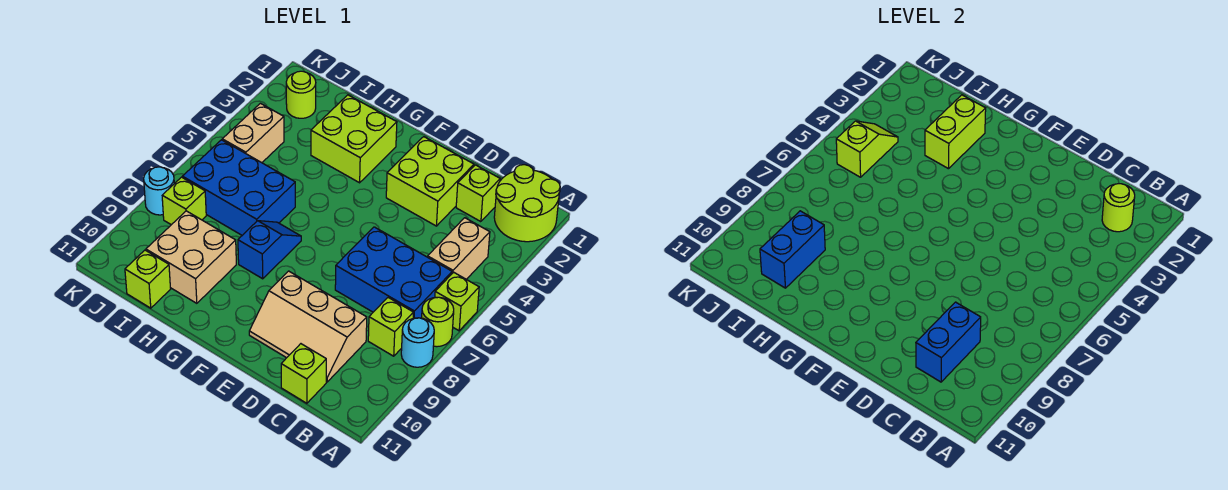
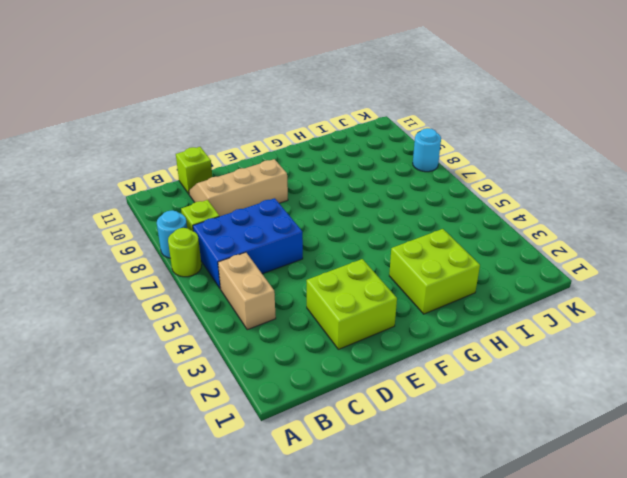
none -> lime round brick A1:B2 level 1
none -> lime brick A6 level 1
none -> lime brick C2 level 1

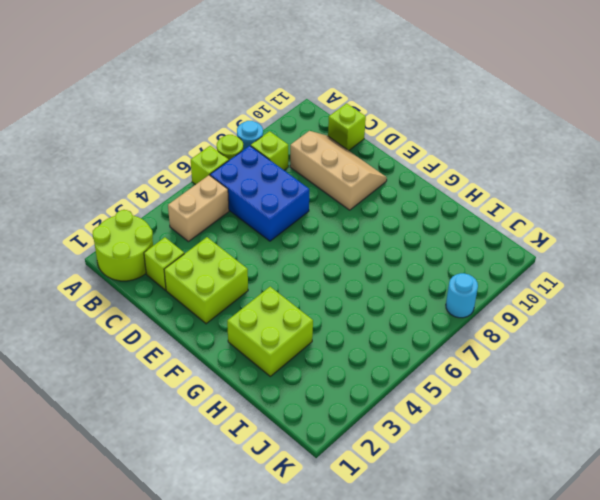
none -> blue slope G7:G8 level 1 top 8
none -> blue brick H6:J7 level 1
none -> tan brick H9:I10 level 1

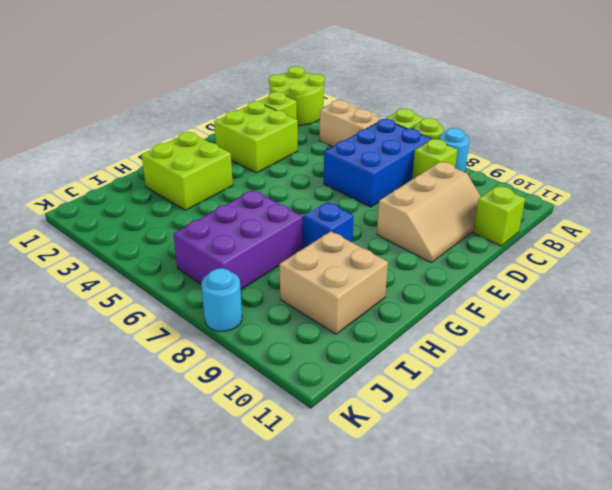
purple brick H6:J7 level 1 -> blue brick H6:J7 level 1
none -> lime brick I11 level 1
none -> lime round brick J2 level 1
none -> tan brick J4:J5 level 1

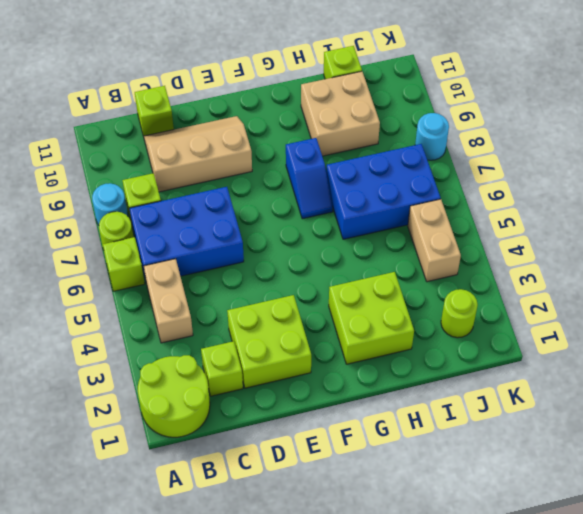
none -> lime brick J8 level 1
none -> lime round brick B2 level 2
none -> blue brick C9:C10 level 2

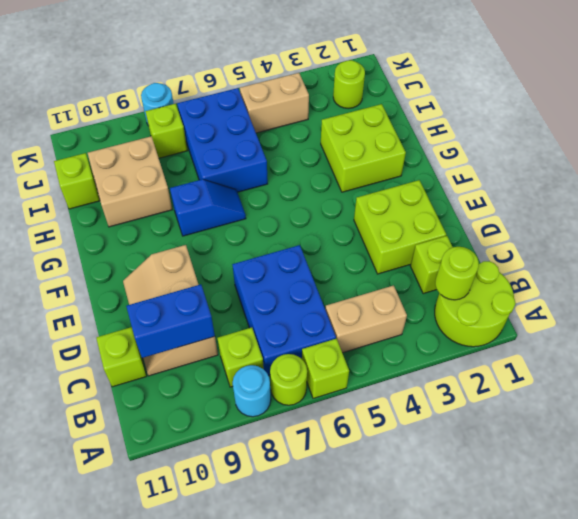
none -> lime brick H2:H3 level 2
none -> blue brick I9:I10 level 2
none -> lime slope J4:J5 level 2 top 5

